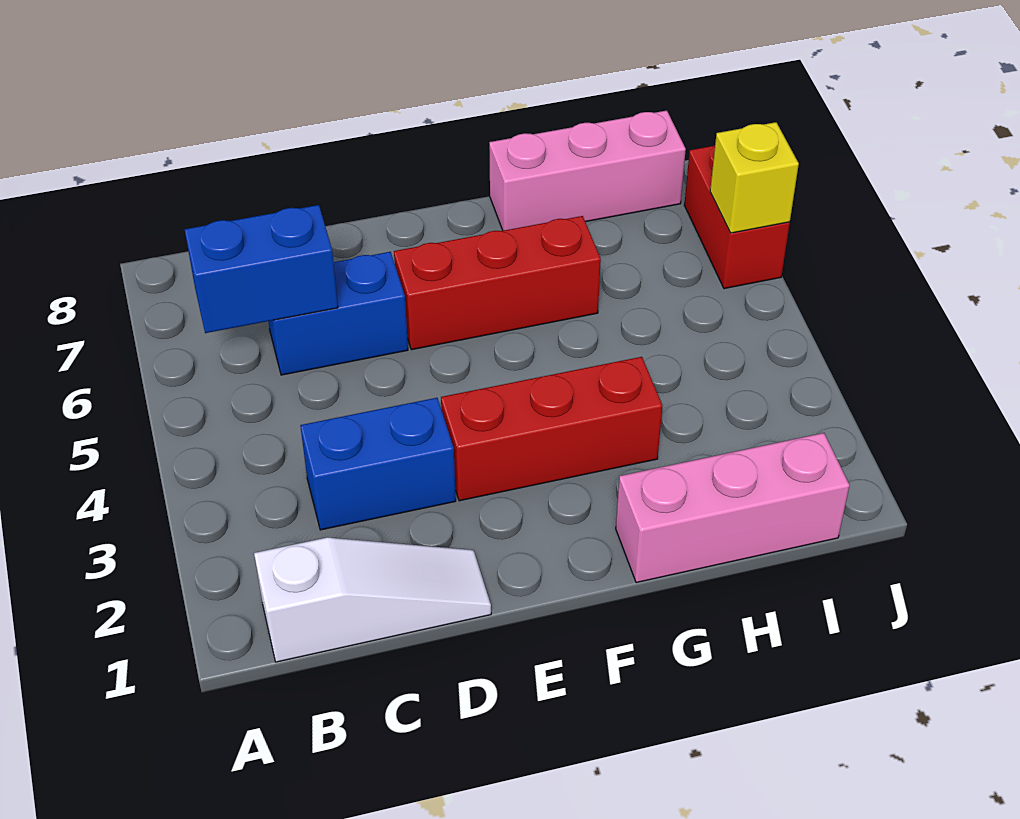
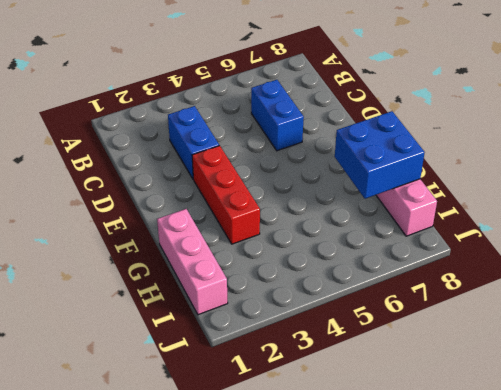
blue brick G7:H8 level 2 -> none
none -> white slope B1:D1 level 1 top B
none -> red brick E6:G6 level 1

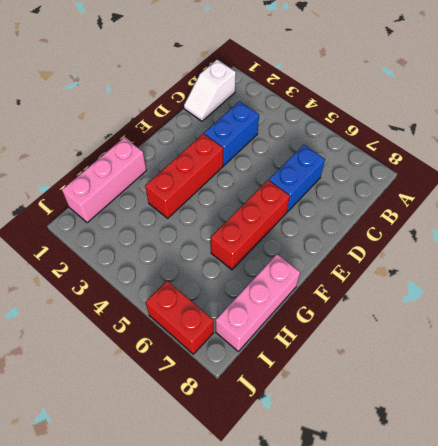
white slope B1:C1 level 1 top B -> white slope B1:D1 level 1 top B
none -> blue brick B6:C6 level 2
none -> yellow brick J6 level 2

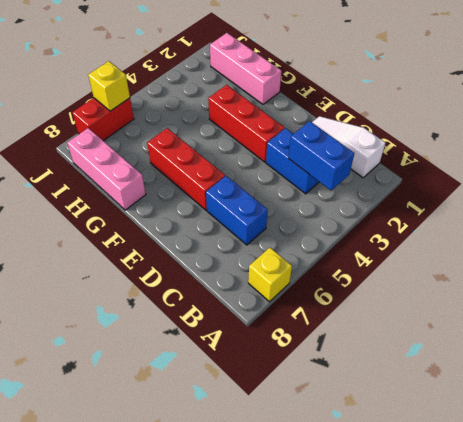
yellow brick A7 level 1 -> none
blue brick B3:C3 level 2 -> blue brick B6:C6 level 2

